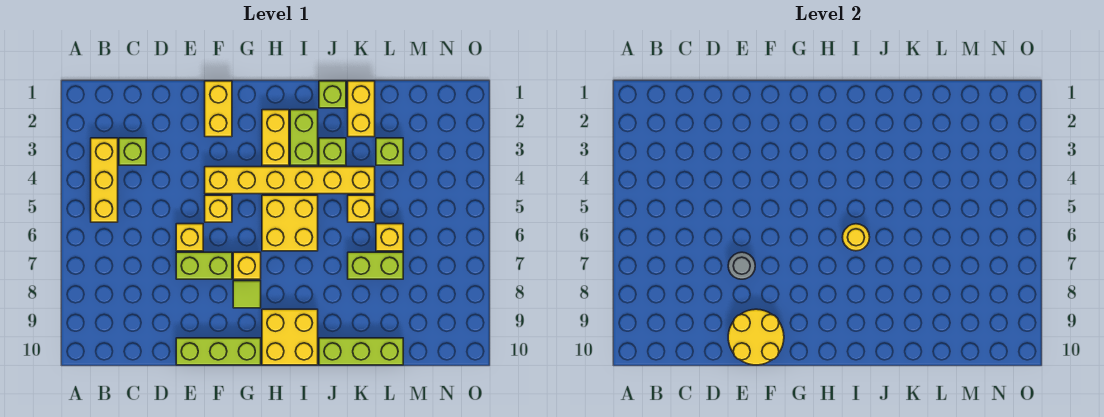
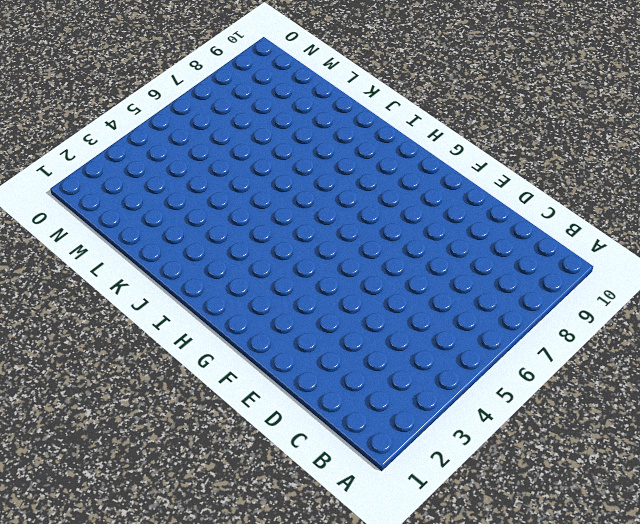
none -> yellow brick B3:B5 level 1
none -> lime brick C3 level 1
none -> yellow brick E6 level 1

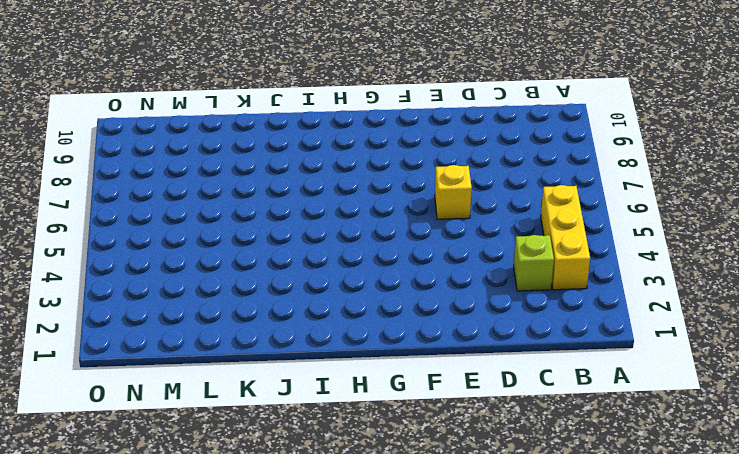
none -> lime brick E7:F7 level 1
none -> lime brick E10:G10 level 1
none -> yellow brick F1:F2 level 1

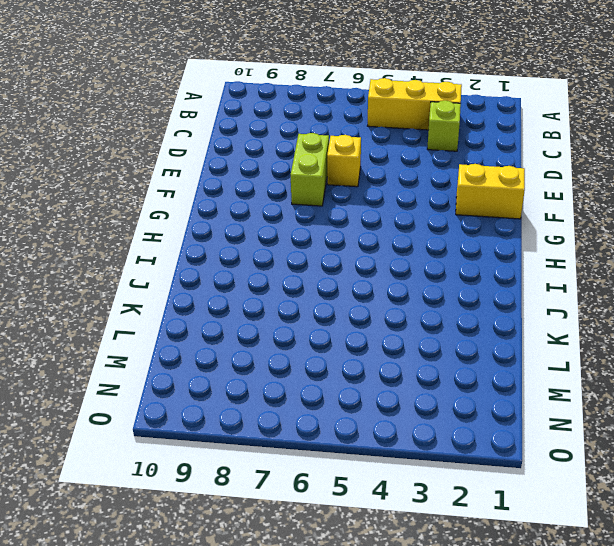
none -> lime brick E10:G10 level 1
none -> yellow brick F4:K4 level 1
none -> yellow brick F5 level 1

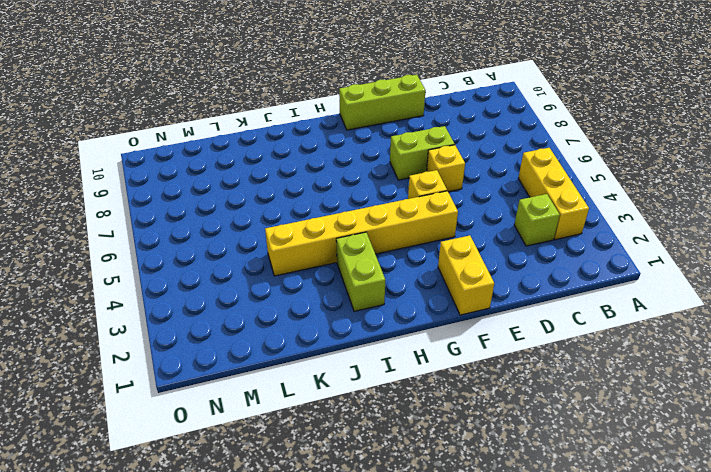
none -> yellow brick G7 level 1
none -> lime tile G8 level 1
none -> yellow brick H2:H3 level 1

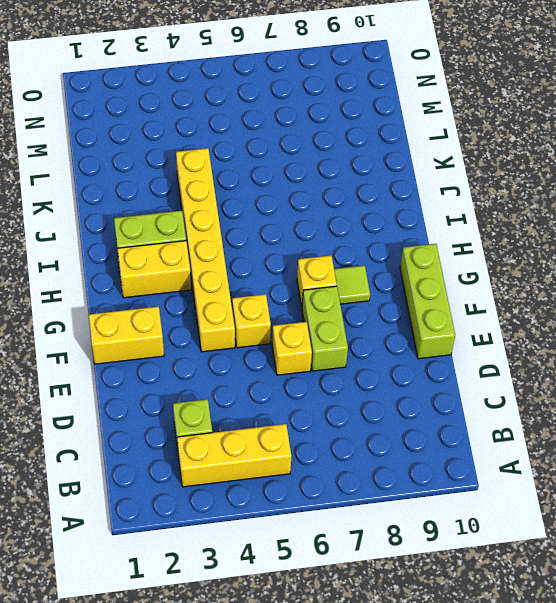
none -> yellow brick H5:I6 level 1
none -> yellow brick H9:I10 level 1
none -> lime brick J1 level 1

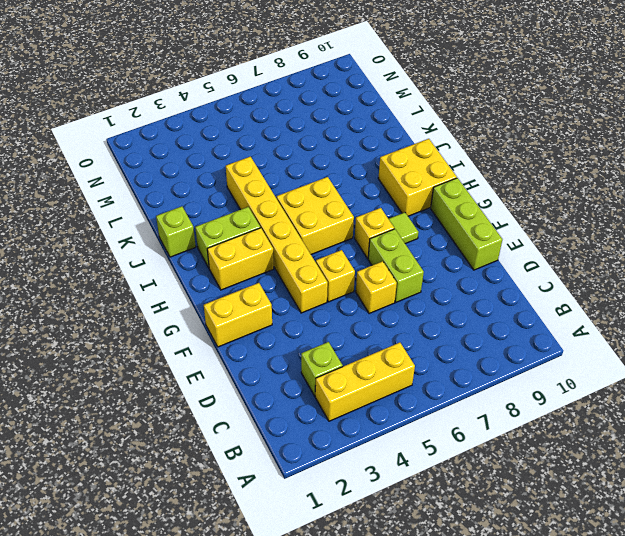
none -> lime brick J3 level 1
none -> lime brick J10:L10 level 1
none -> yellow brick K1:K2 level 1

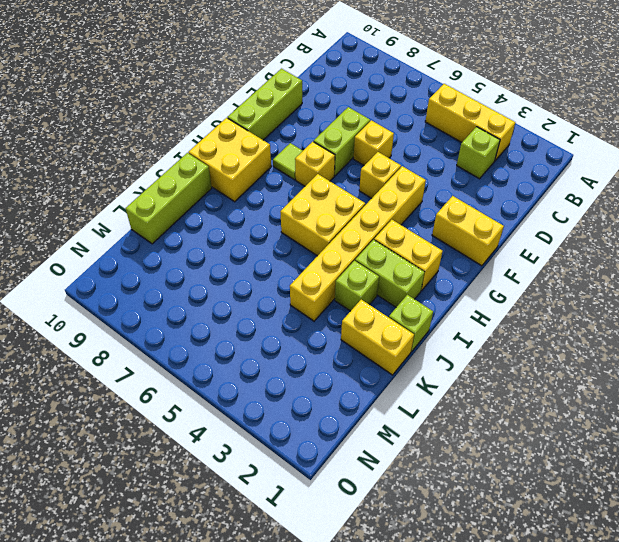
none -> yellow brick K5 level 1
none -> lime brick K7:L7 level 1
none -> lime brick L3 level 1

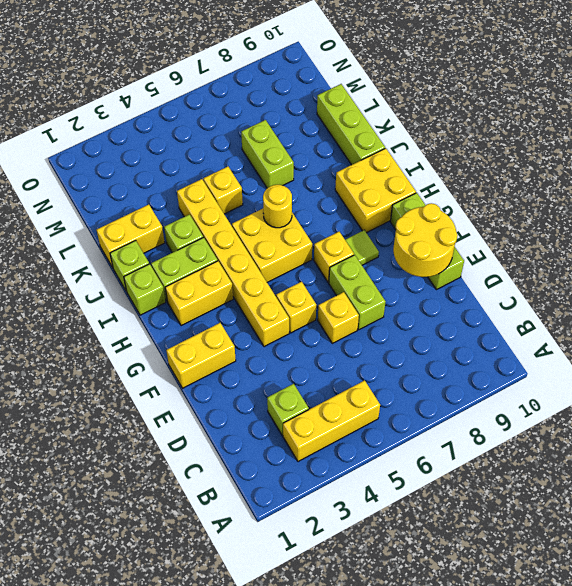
lime brick I1 level 1 -> lime brick L3 level 1
none -> yellow brick L6 level 1
none -> grey round brick E7 level 2

